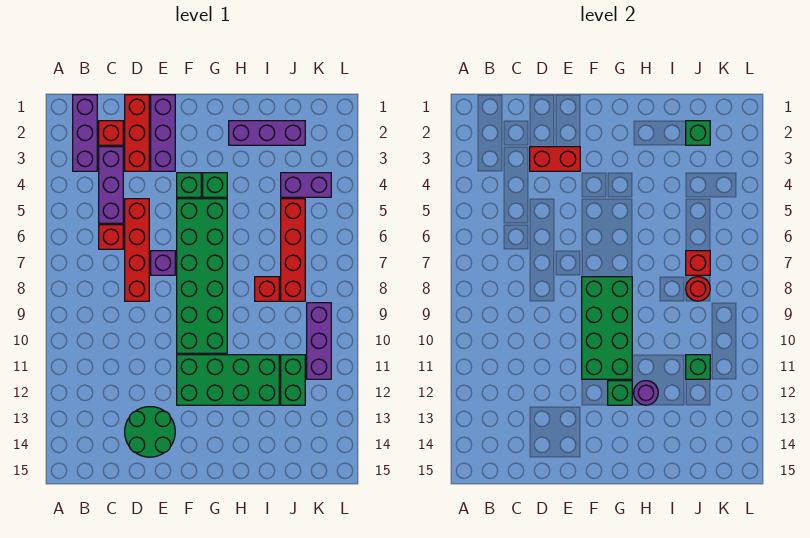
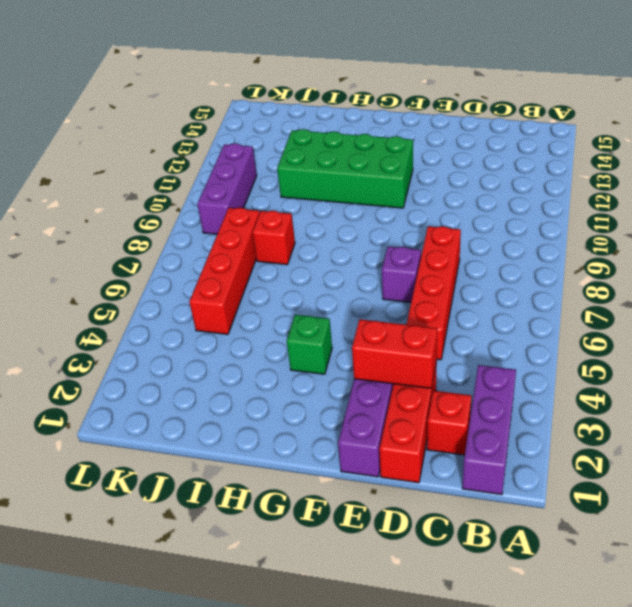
none -> purple brick C3:C5 level 1
none -> red brick C6 level 1
none -> green round brick D13:E14 level 1

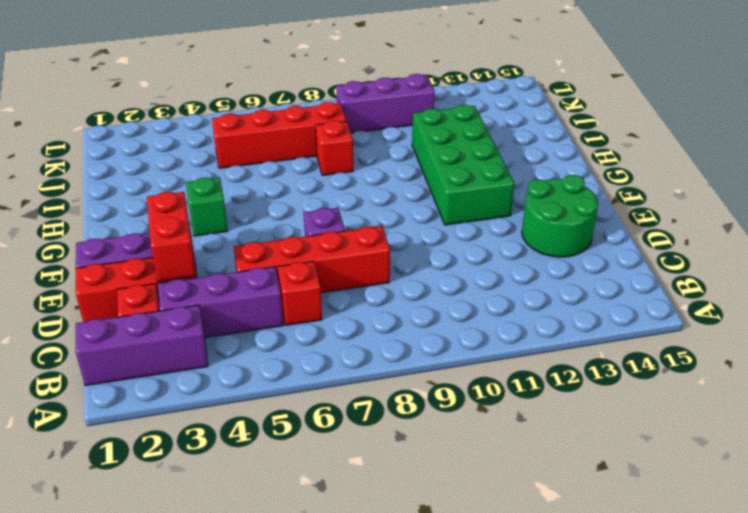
none -> green brick F4 level 1
none -> green brick F5:G10 level 1
none -> purple brick H2:J2 level 1

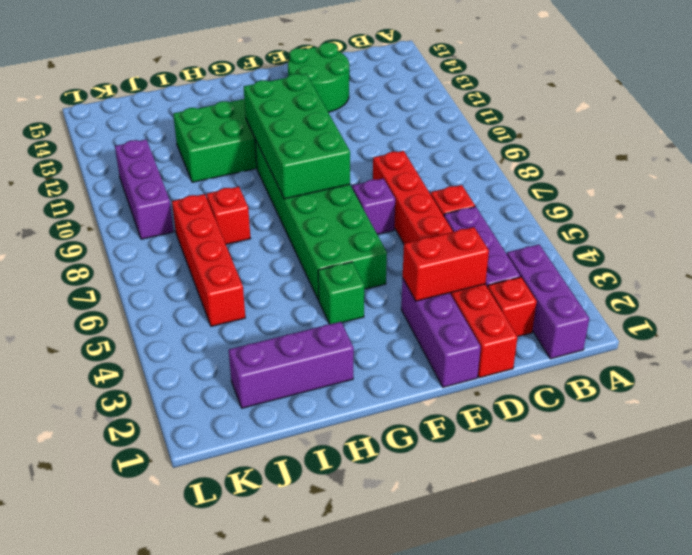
none -> green brick F4 level 1
none -> purple brick J4:K4 level 1
none -> green brick J11:J12 level 1

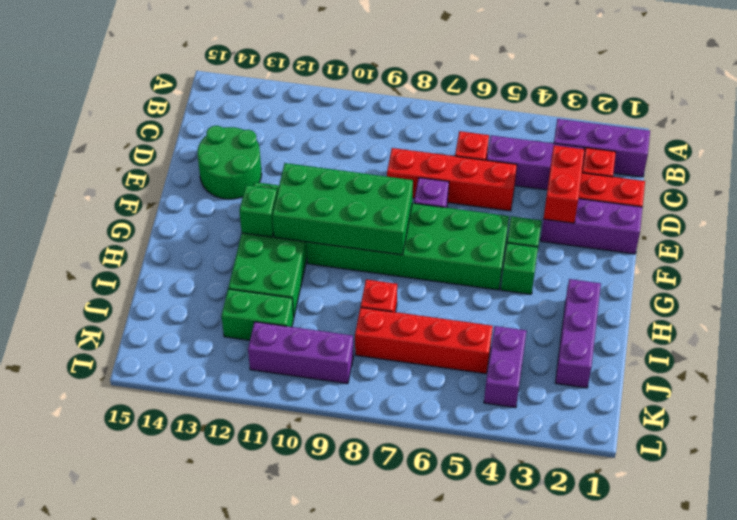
none -> purple round brick H12 level 2
none -> green brick J2 level 2
none -> red brick J7 level 2

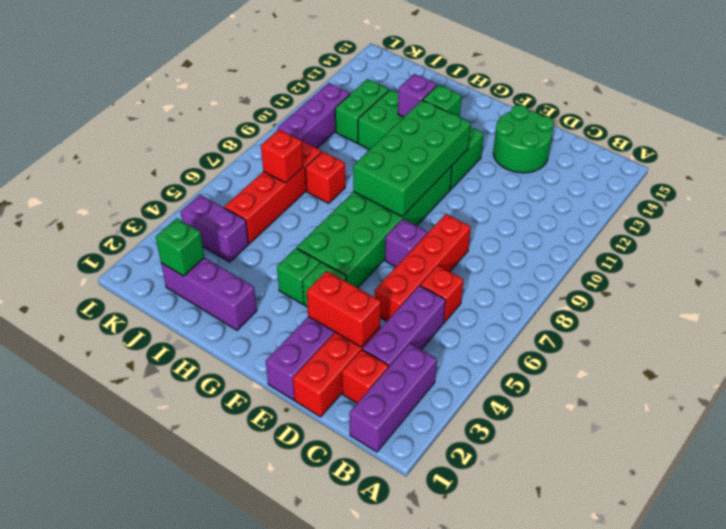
purple brick H12 level 2 -> purple round brick H12 level 2
none -> red round brick J8 level 2
none -> green brick J11 level 2

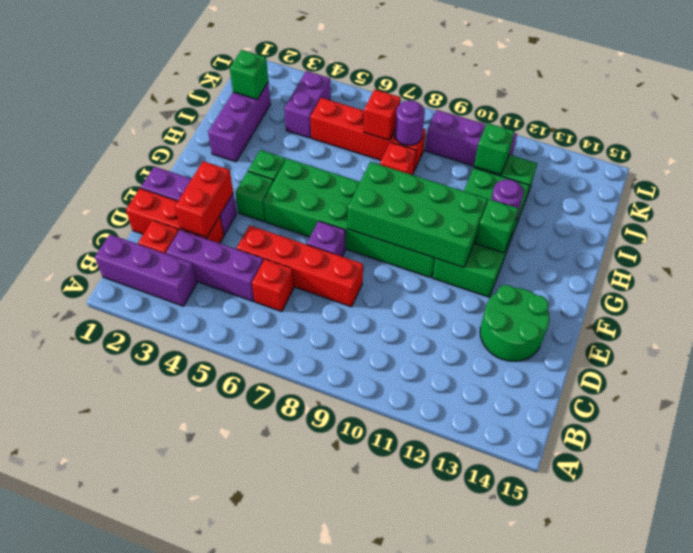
purple round brick J8 level 2 -> red round brick J8 level 2

